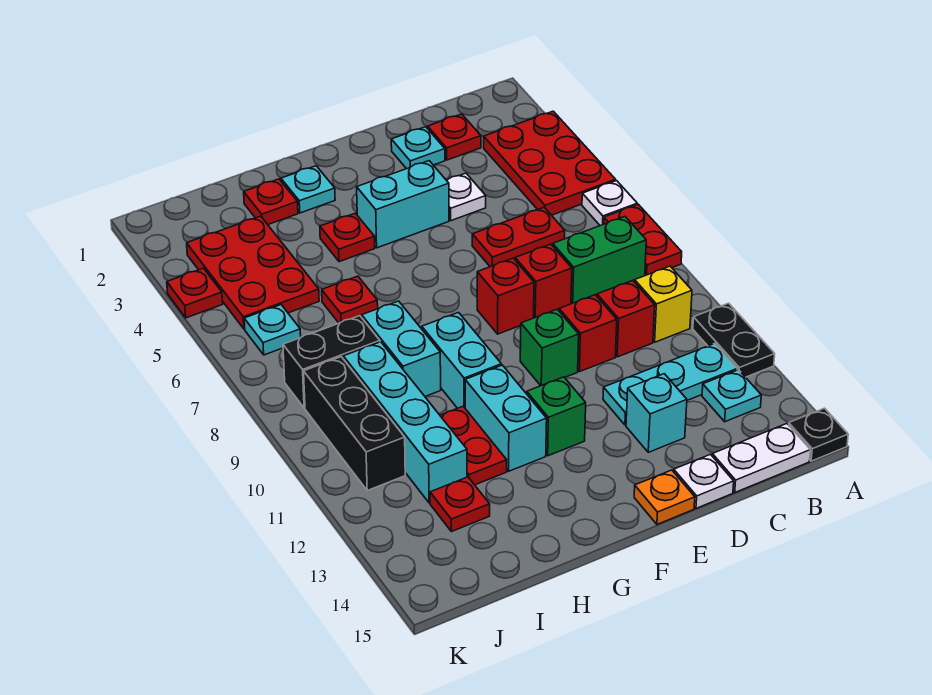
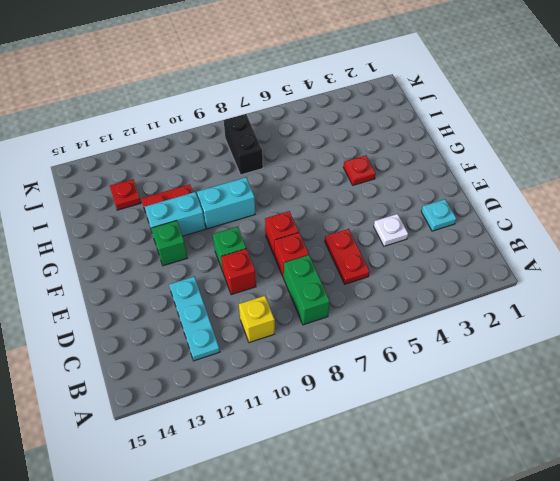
none -> red plate A3:B5 level 1
none -> white plate A6 level 1
none -> red plate A7:A8 level 1
none -> black plate A11:A12 level 1

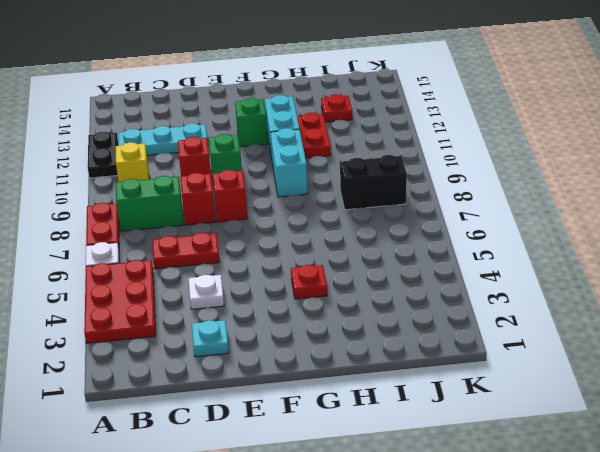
none -> black plate A15 level 1
none -> cyan plate B13 level 1
none -> white plate B15:C15 level 1
none -> red plate C2 level 1

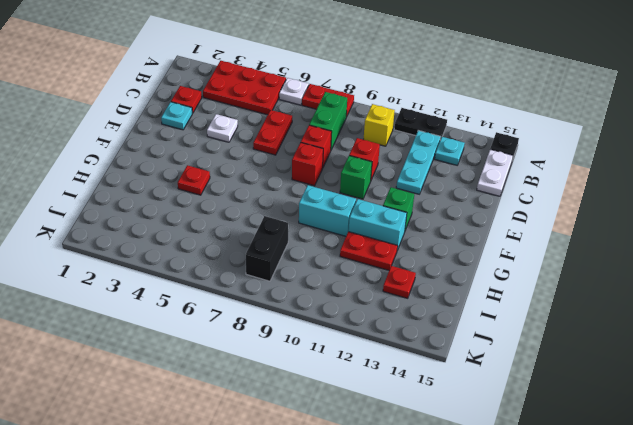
none -> red brick C10 level 1
none -> cyan brick D13 level 1
none -> white plate D15 level 1
none -> cyan brick E4:F4 level 1

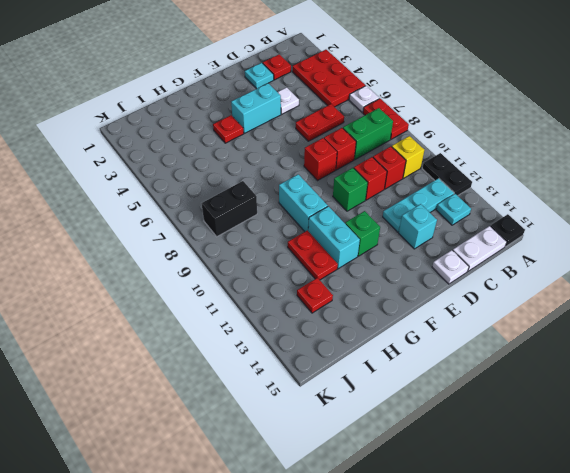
none -> orange plate E15 level 1
none -> cyan plate G2 level 1
none -> red plate H2 level 1
none -> red plate H6 level 1

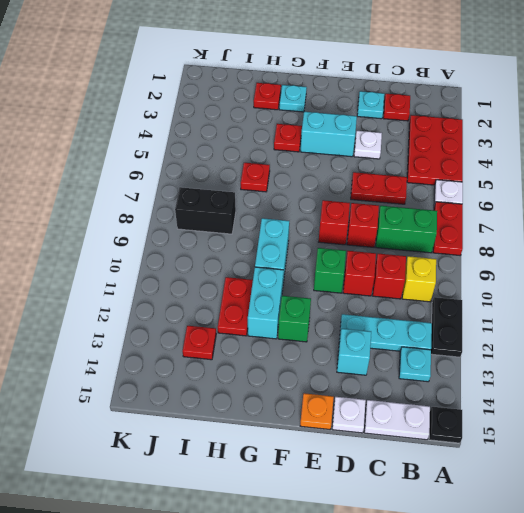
none -> cyan brick H8:H9 level 1
none -> red plate I3:J5 level 1
none -> cyan brick I9:I12 level 1
none -> cyan plate J6 level 1

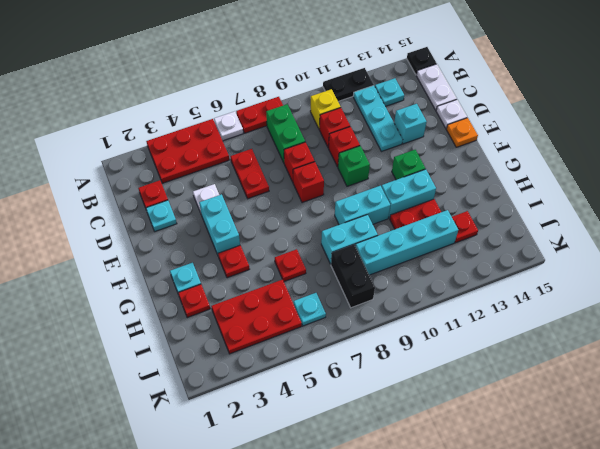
none -> black brick J9:J11 level 1
none -> red plate K4 level 1

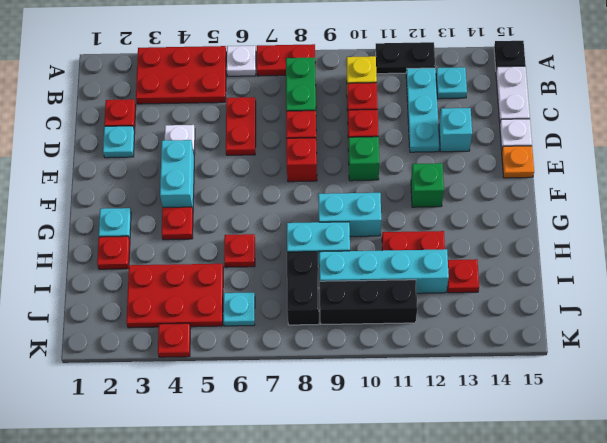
none -> cyan brick G11:G12 level 1

